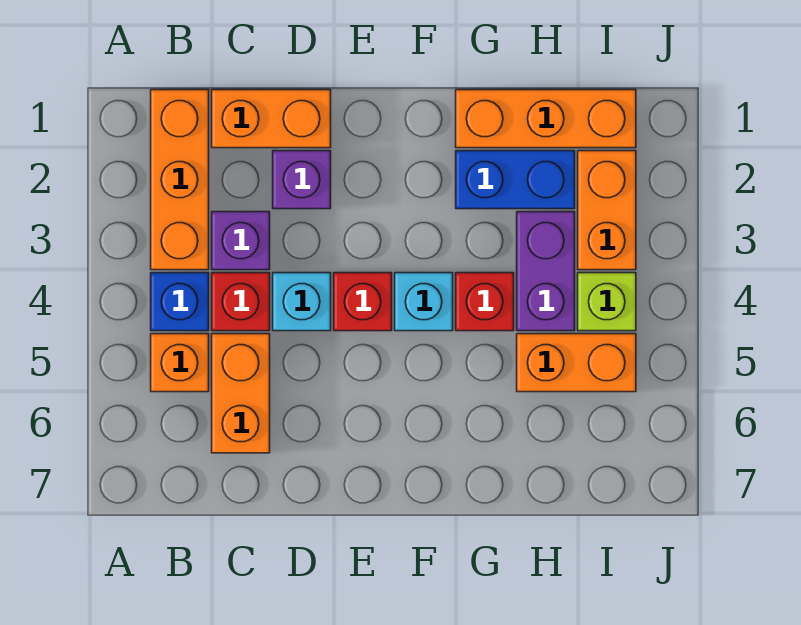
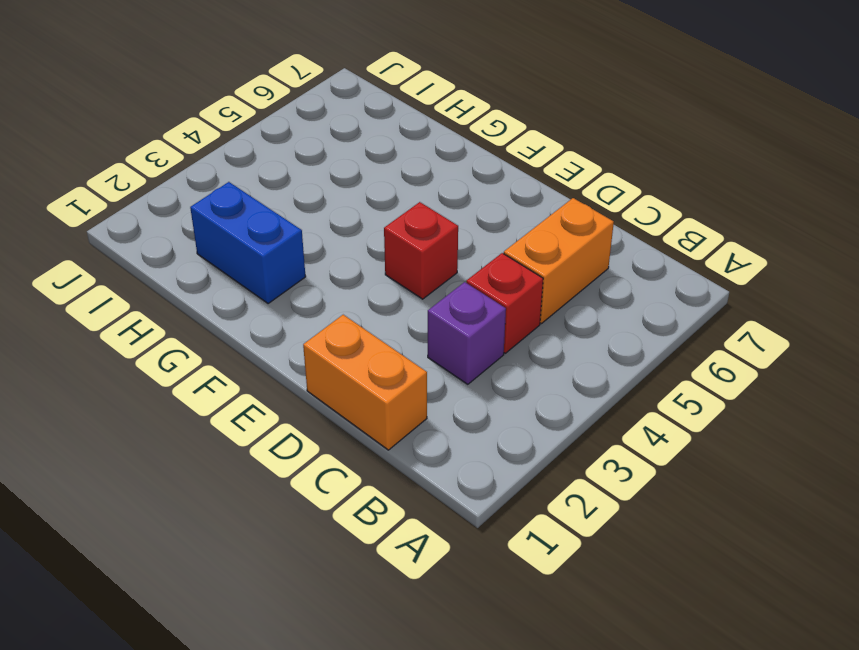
none -> orange brick B1:B3 level 1
none -> blue brick B4 level 1
none -> orange brick B5 level 1

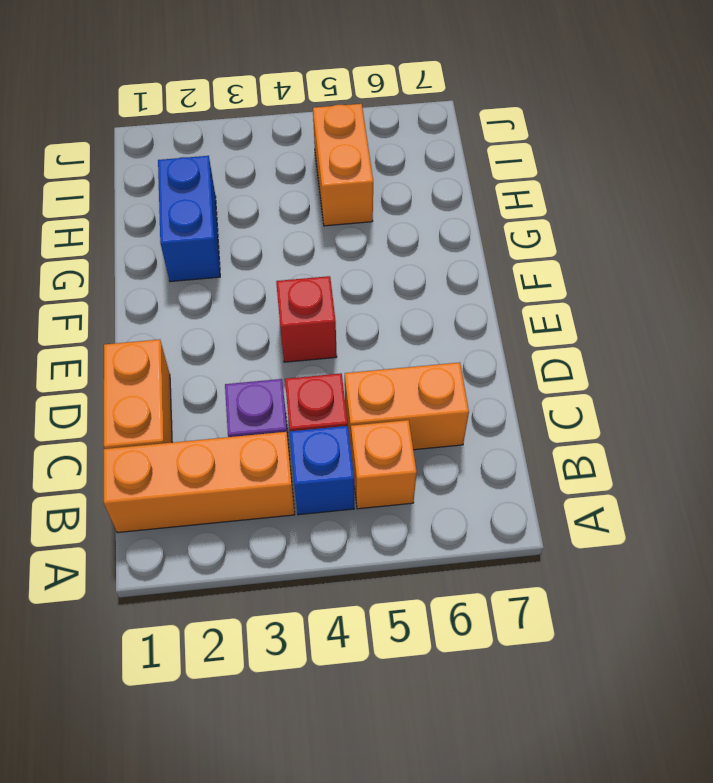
none -> purple brick D2 level 1
none -> cyan brick D4 level 1
none -> cyan brick F4 level 1

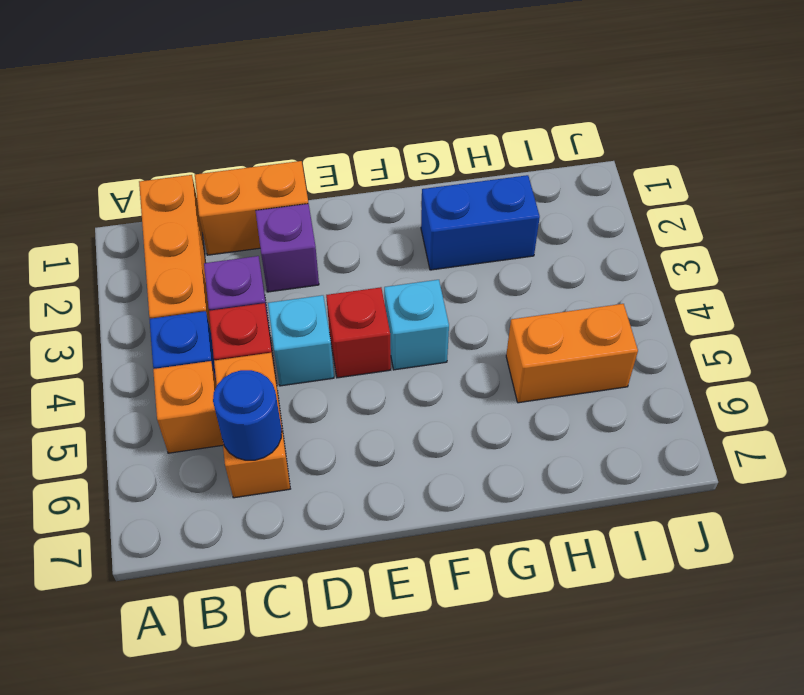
blue round brick C6 level 2 -> none
none -> orange brick G1:I1 level 1
none -> red brick G4 level 1
none -> purple brick H3:H4 level 1

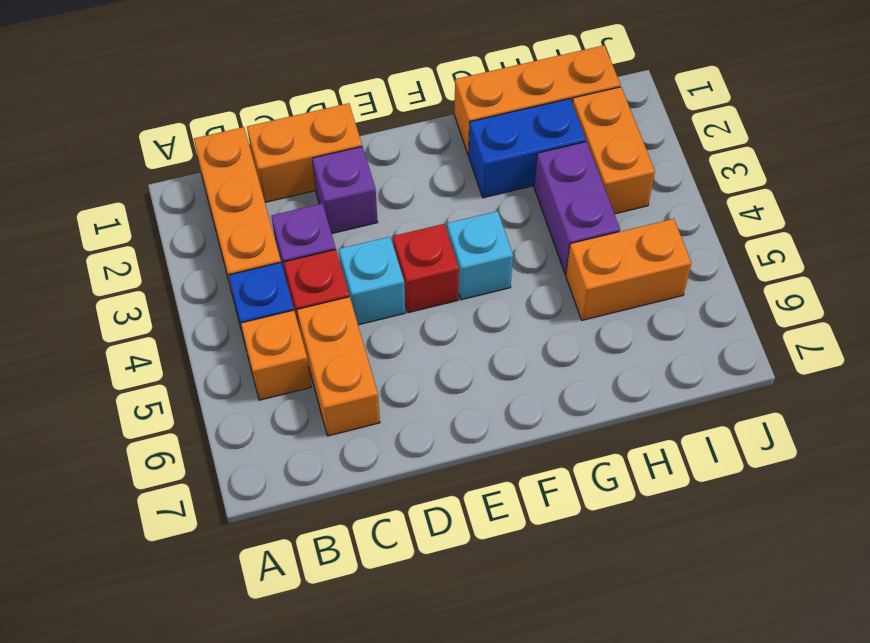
none -> red brick G4 level 1
none -> lime brick I4 level 1

